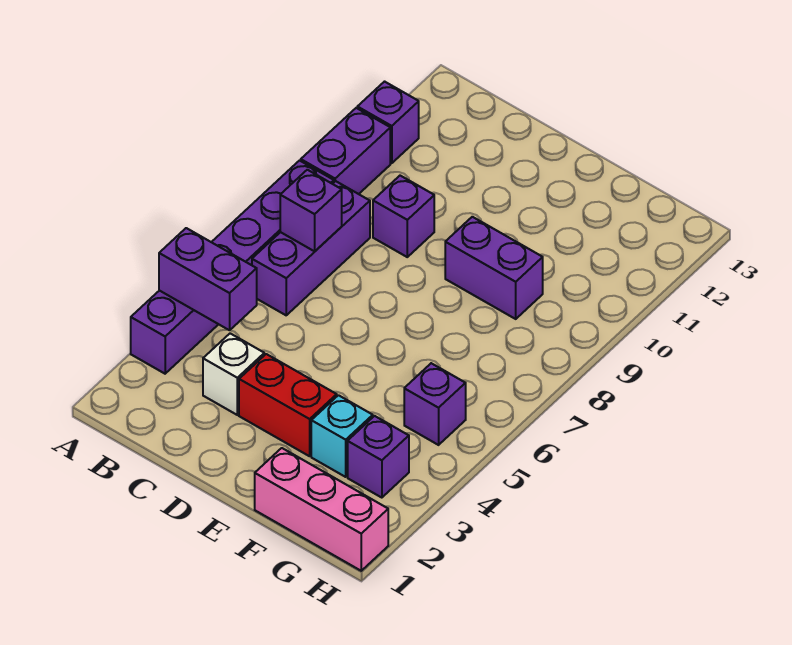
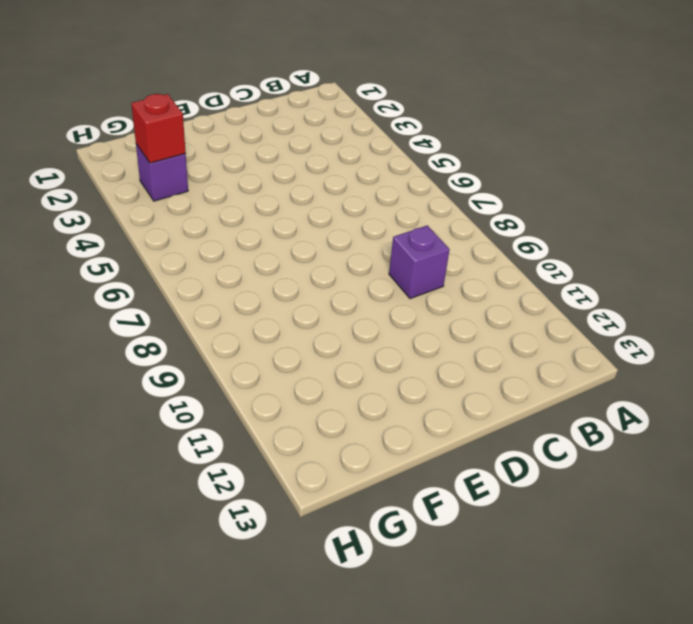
red brick G3 level 2 -> none
none -> purple brick A3:A8 level 1
none -> purple brick A9:A10 level 1
none -> purple brick A11 level 1

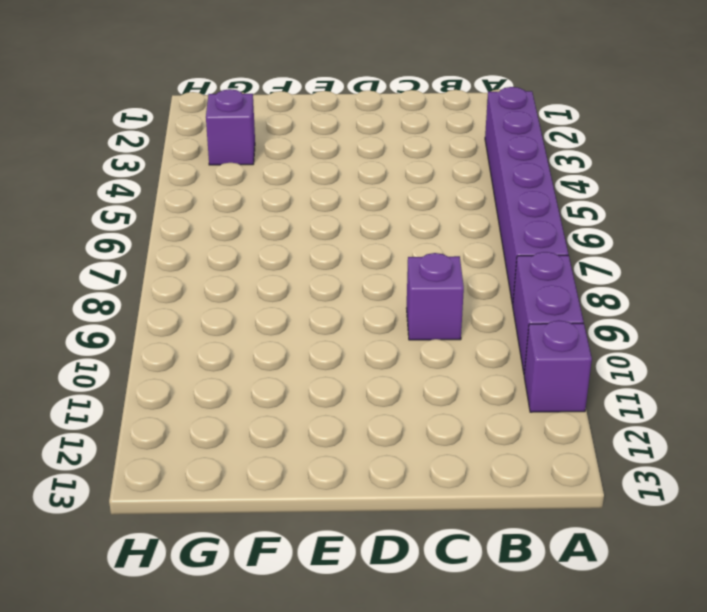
none -> purple brick B6:B8 level 1
none -> white brick C3 level 1
none -> red brick D3:E3 level 1

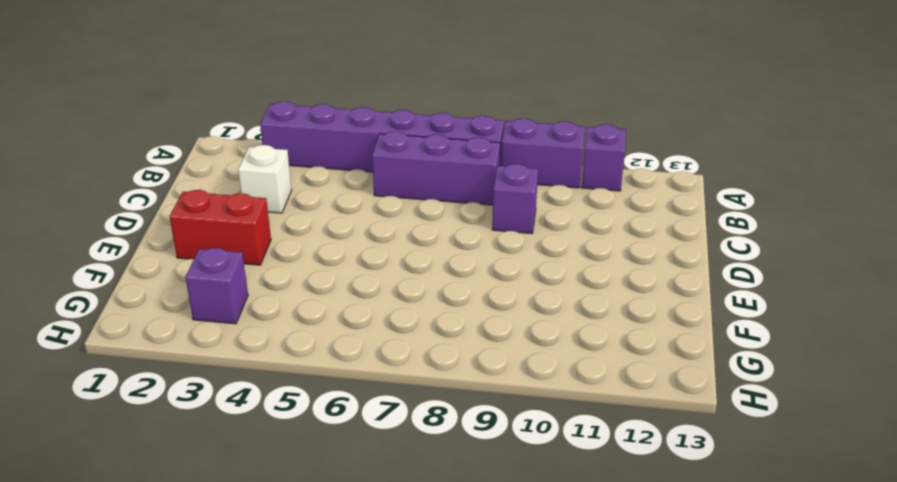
red brick E2:E3 level 1 -> red brick D3:E3 level 1
none -> purple brick E9:F9 level 1
none -> pink brick F1:H1 level 1
none -> cyan brick F3 level 1

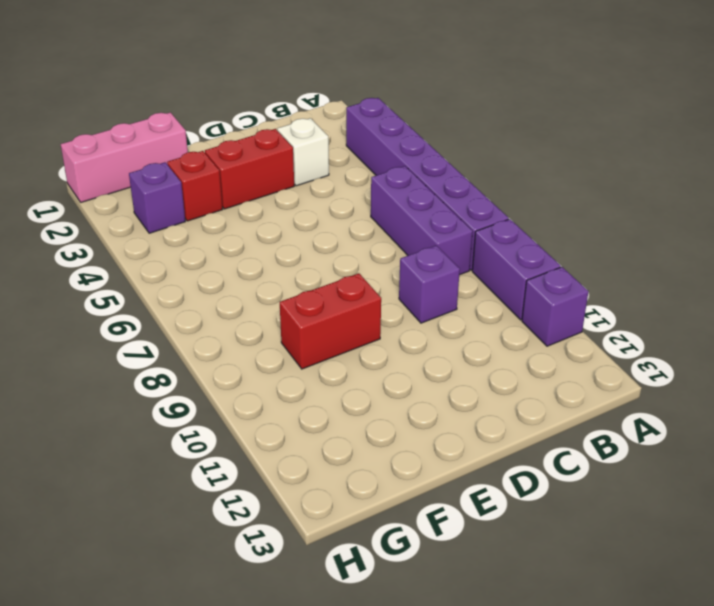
red brick E9:F9 level 1 -> purple brick E9:F9 level 1
red brick F3 level 1 -> cyan brick F3 level 1
none -> purple brick G5 level 1
none -> purple brick A4:B4 level 2
none -> purple brick B7 level 2

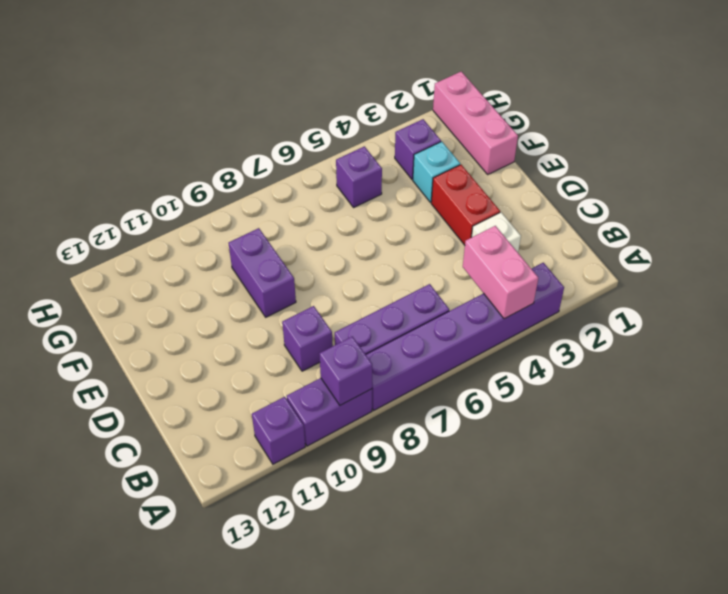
pink brick A4:B4 level 2 -> purple brick A4:B4 level 2
purple brick A9 level 2 -> purple brick B7 level 2

